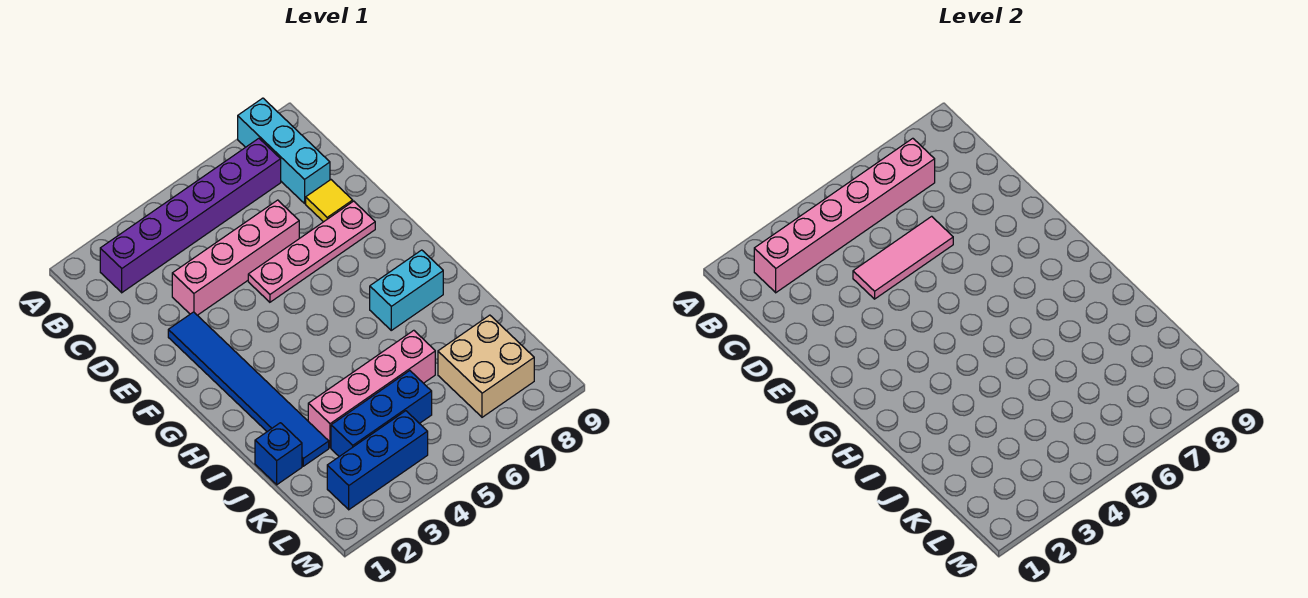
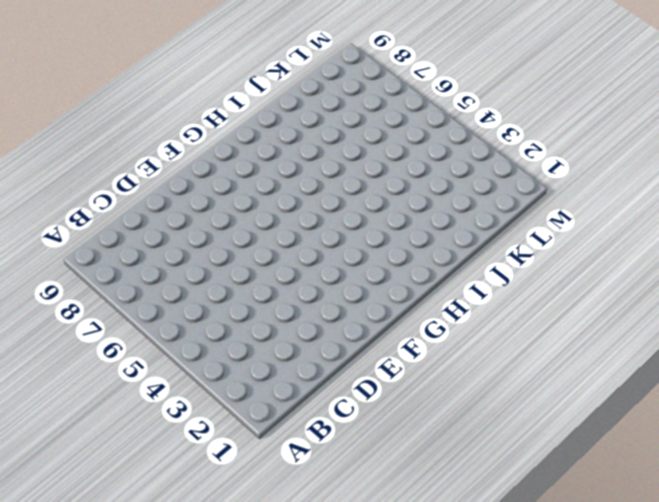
none -> cyan brick A8:C8 level 1
none -> purple brick B2:B7 level 1
none -> pink brick D3:D6 level 1

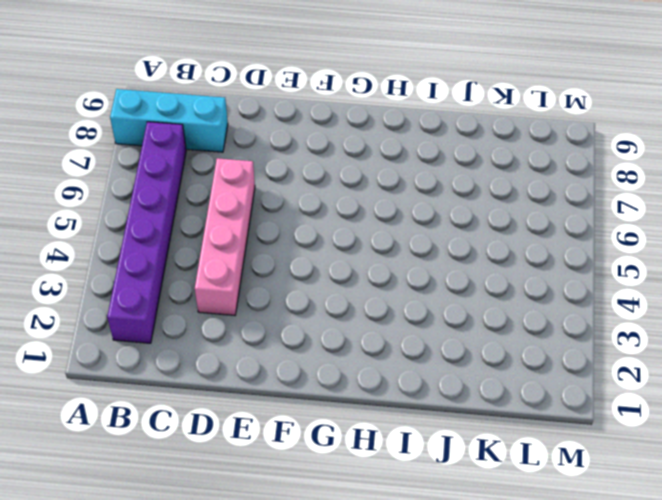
none -> yellow tile D8 level 1
none -> blue tile E2:J2 level 1
none -> pink plate E5:E8 level 1

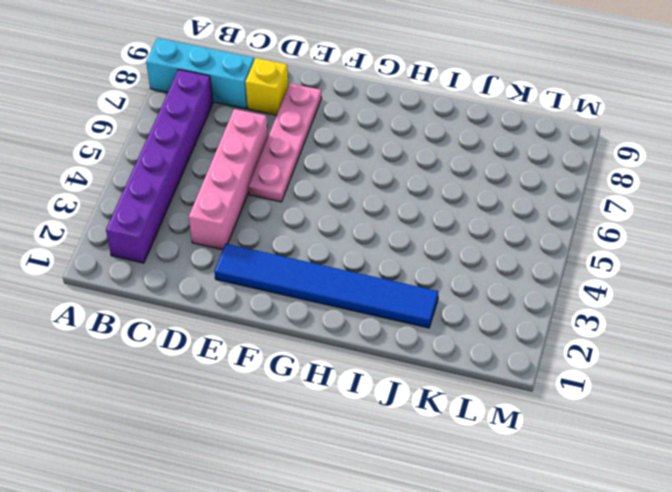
yellow brick D8 level 1 -> yellow tile D8 level 1
none -> cyan brick H7:H8 level 1
none -> blue brick J1 level 1
none -> pink brick J3:J6 level 1

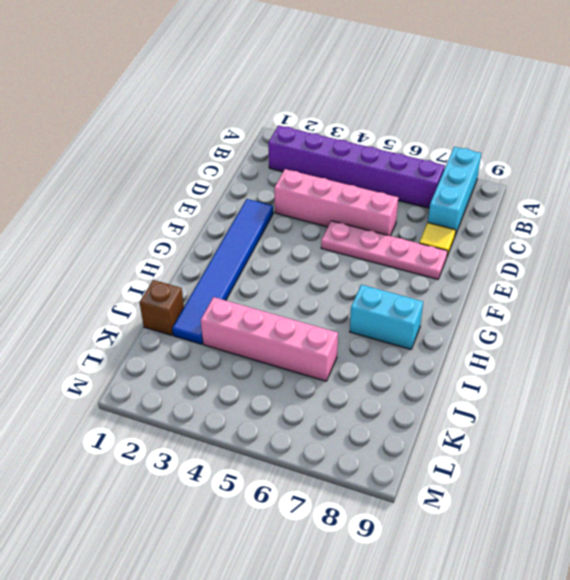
brown brick J1 level 1 -> blue brick J1 level 1
none -> blue brick K3:K5 level 1
none -> tan brick K7:L8 level 1
none -> blue brick L2:L4 level 1

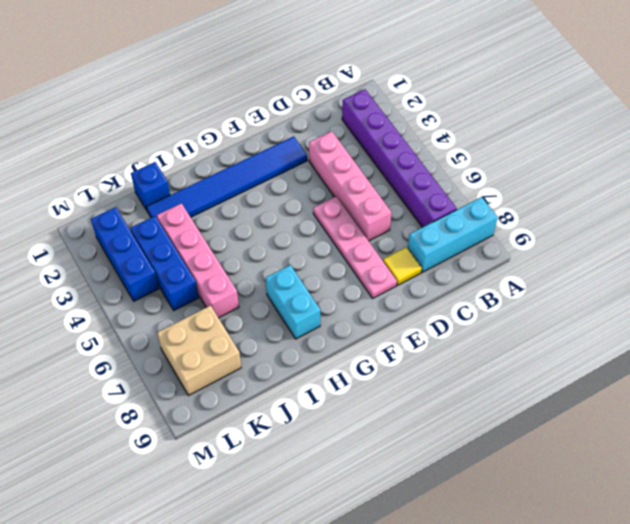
none -> pink brick B2:B7 level 2
none -> pink tile D4:D6 level 2

